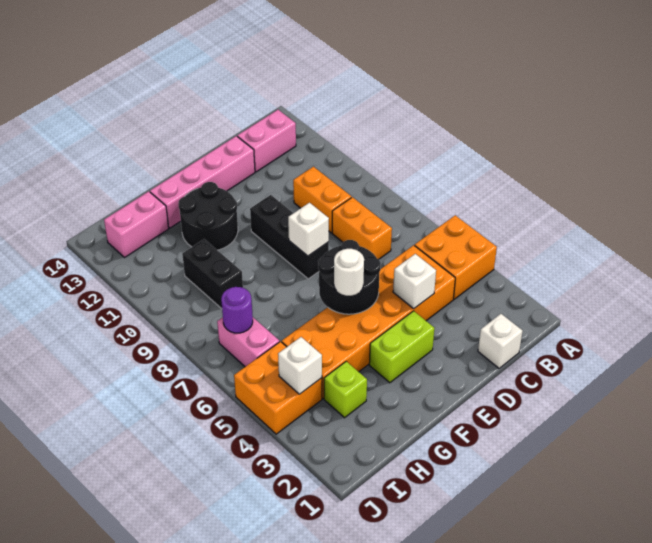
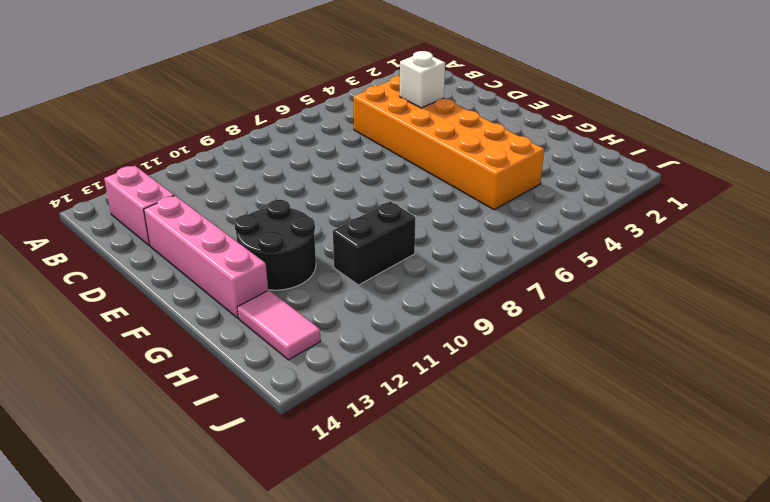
pink tile H13:I13 level 1 -> pink brick H13:I13 level 1
none -> orange brick A4:B5 level 1
none -> white brick C1 level 1
none -> orange brick C7:C8 level 1

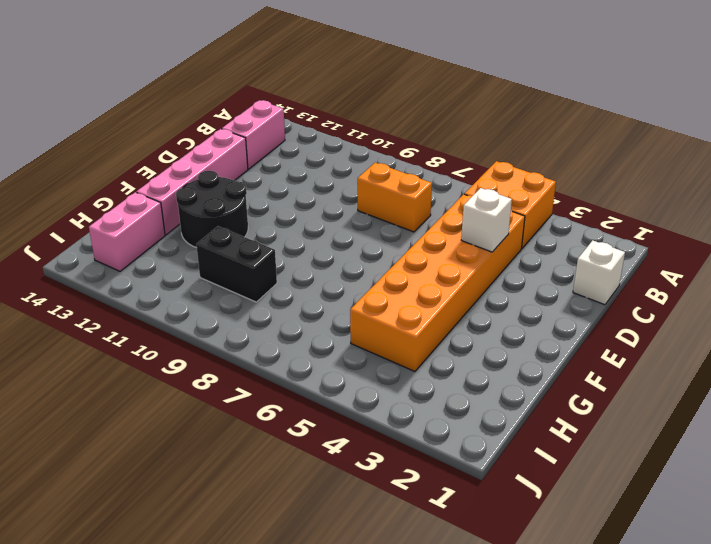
none -> orange brick C9:C10 level 1
none -> lime brick E3:F3 level 1
none -> black brick E8:E10 level 1

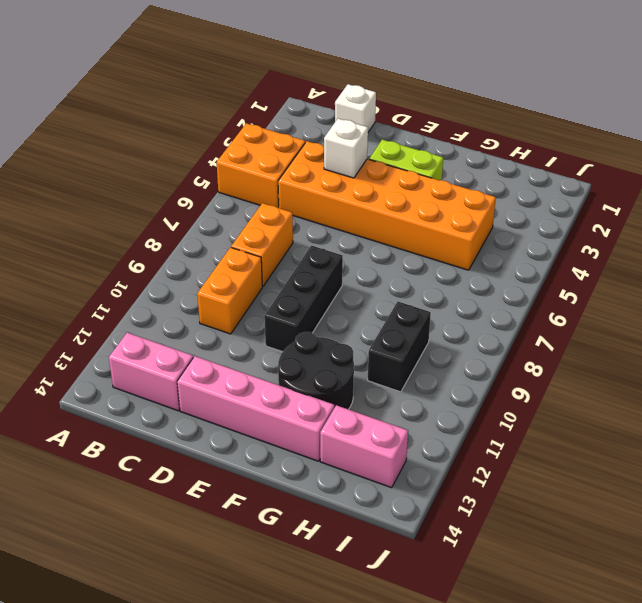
none -> lime brick H3 level 1
none -> orange brick I4:J5 level 1
none -> pink brick I6:I7 level 1

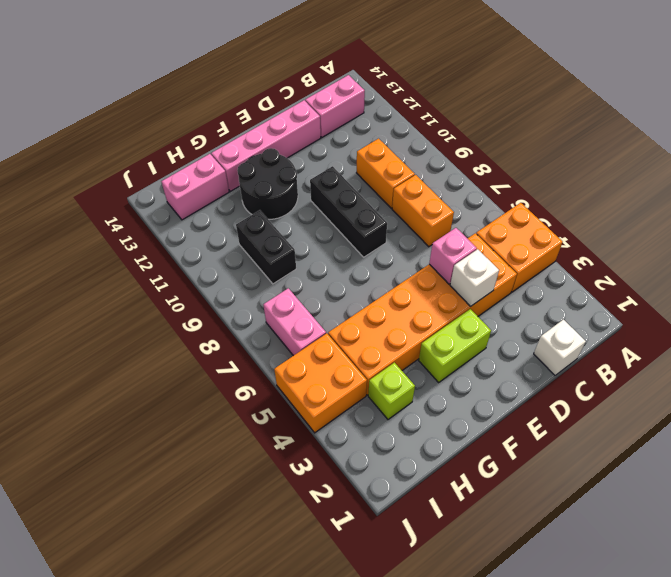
pink brick D5 level 2 -> none
none -> black round brick E5:F6 level 2
none -> white brick E8 level 2
none -> white brick I4 level 2

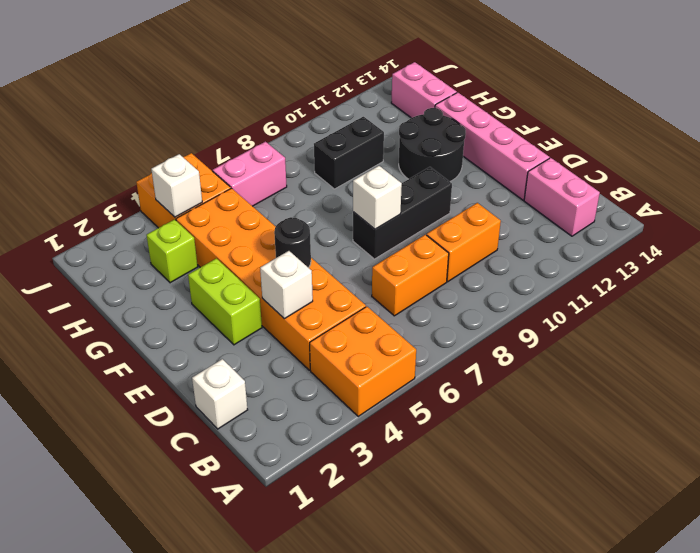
black round brick E5 level 2 -> black round brick E5:F6 level 2
none -> purple round brick I7 level 2
none -> white round brick F5 level 3

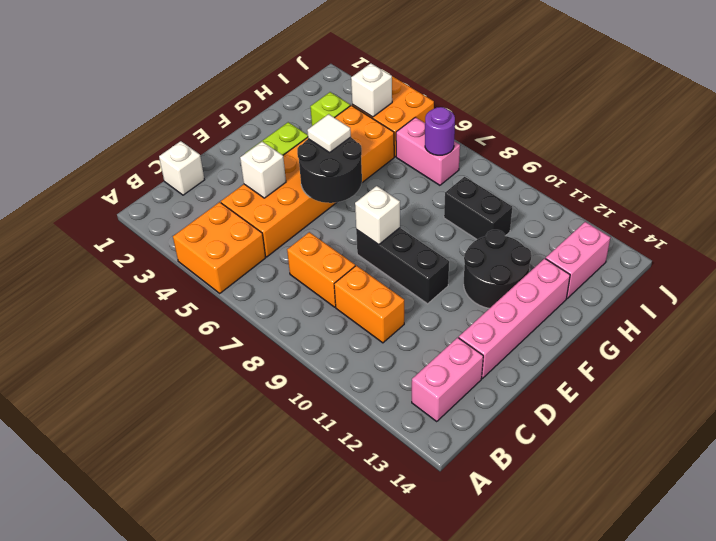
white tile F5 level 3 -> white round brick F5 level 3

